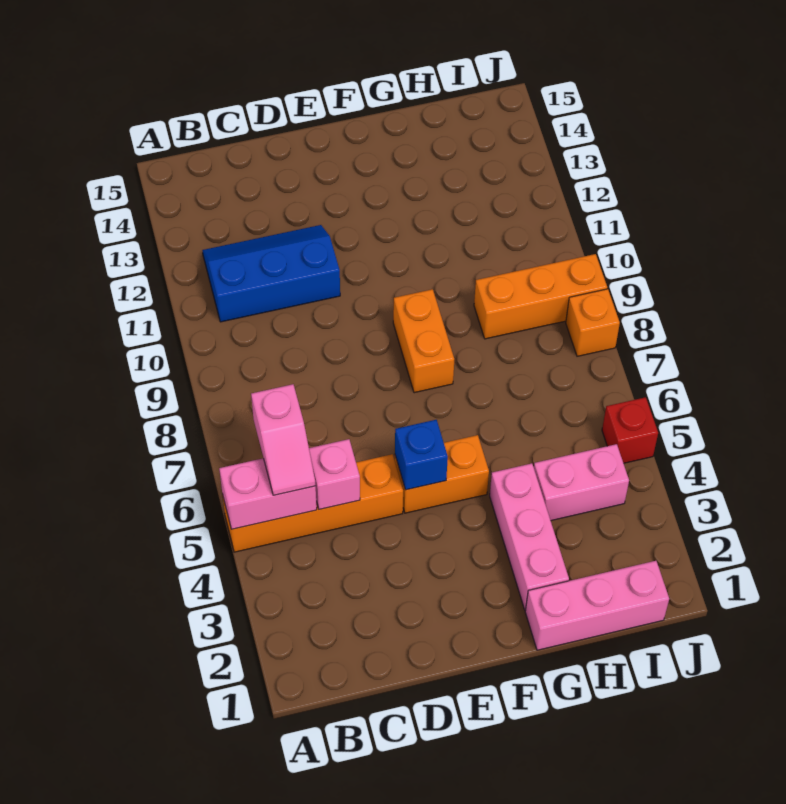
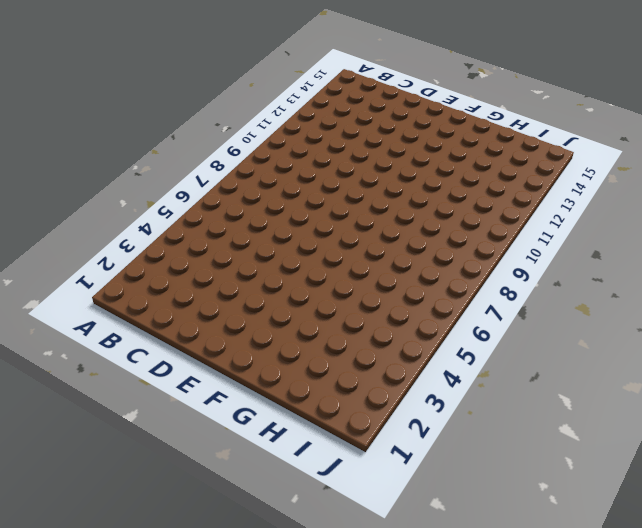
none -> orange brick A5:D5 level 1
none -> blue slope B11:D12 level 1 top 11
none -> orange brick E5:F5 level 1

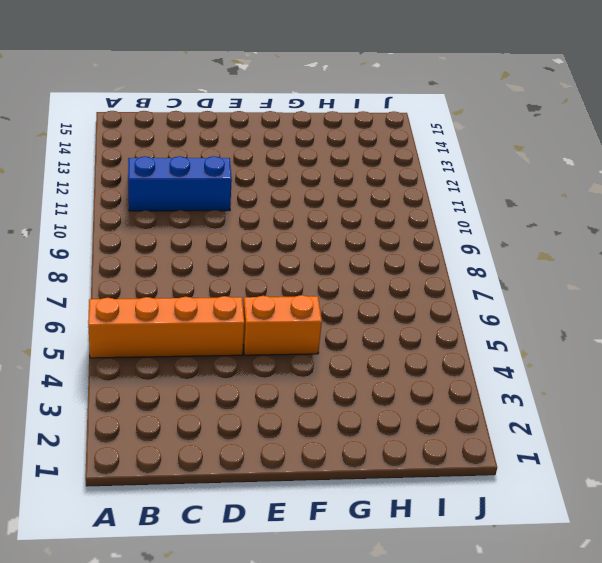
none -> orange brick F8:F9 level 1
none -> pink brick G1:I1 level 1
none -> pink brick G2:G4 level 1

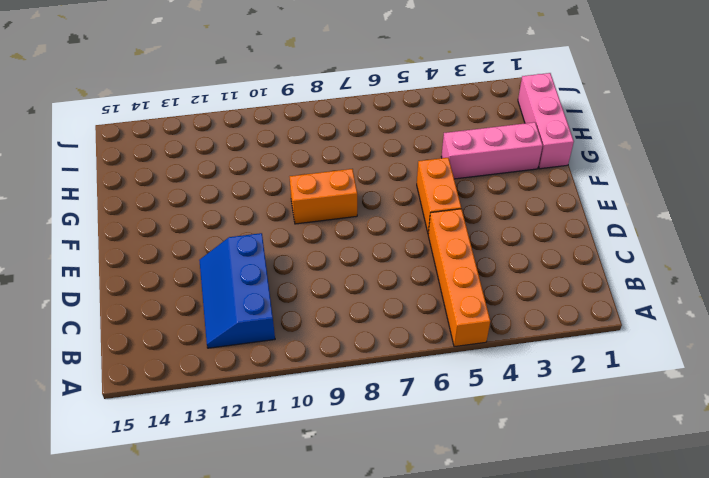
none -> pink brick H4:I4 level 1
none -> orange brick H9:J9 level 1
none -> red brick J5 level 1

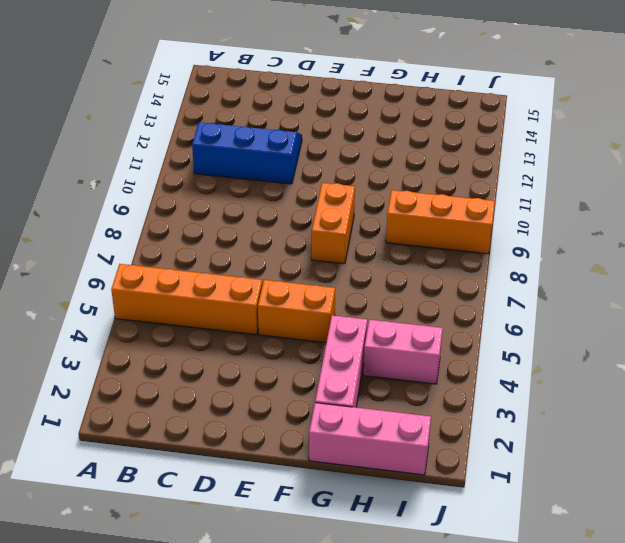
none -> red brick J5 level 1
none -> orange brick J8 level 1
none -> pink brick A5:B5 level 2

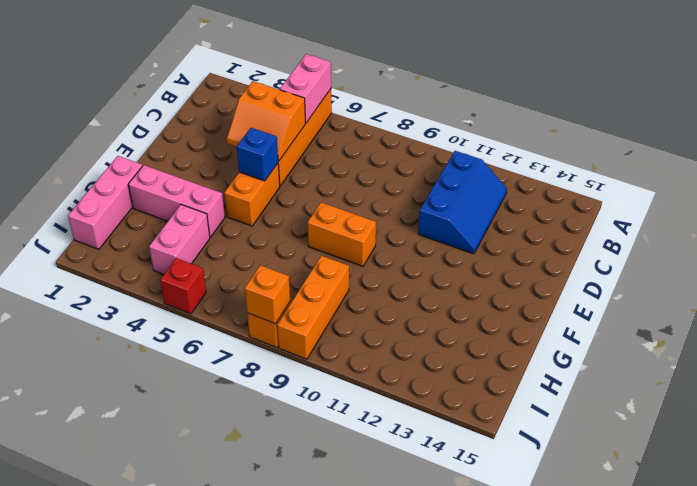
orange slope C4:D5 level 2 top C -> pink brick C5 level 2
orange brick J8 level 2 -> none
none -> pink slope B5:B6 level 3 top 6

